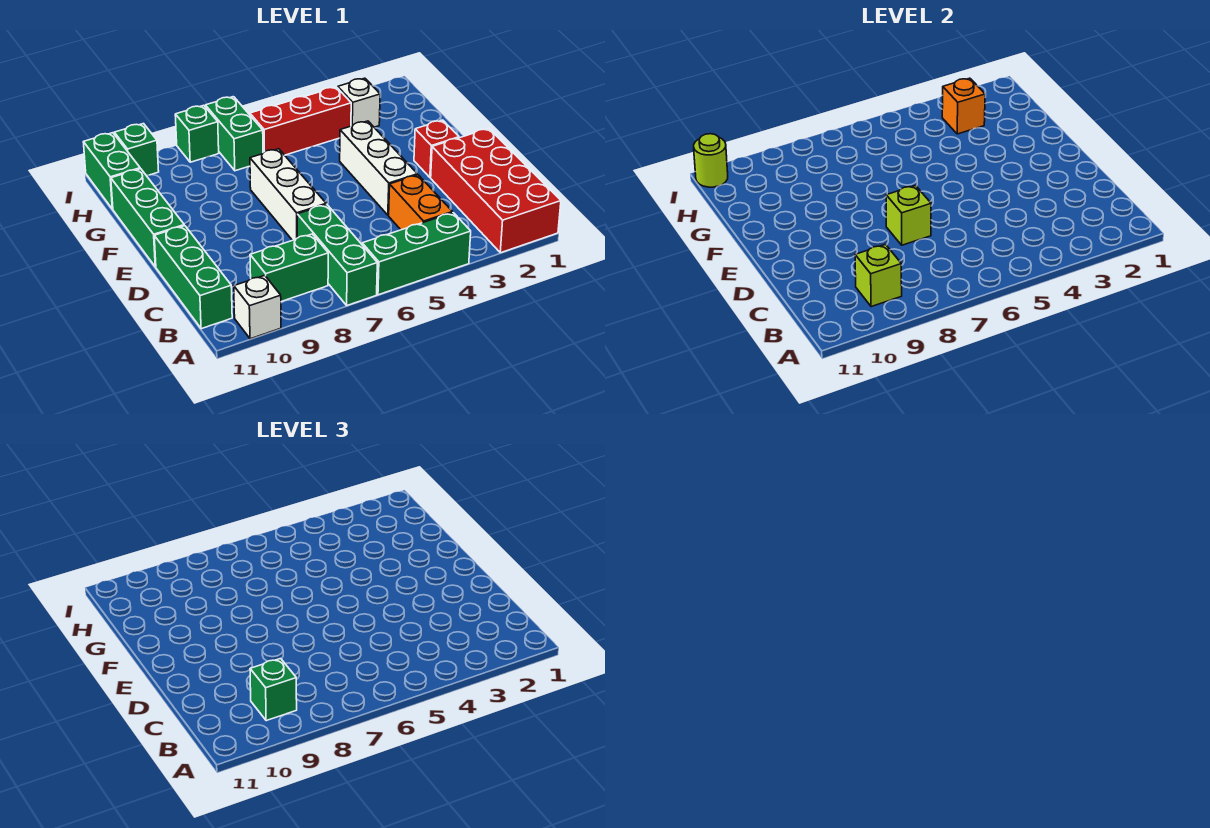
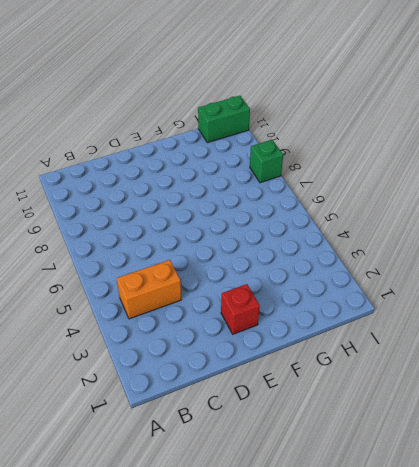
none -> red brick A1:D2 level 1
none -> green brick A4:A6 level 1
none -> green brick A7:C7 level 1

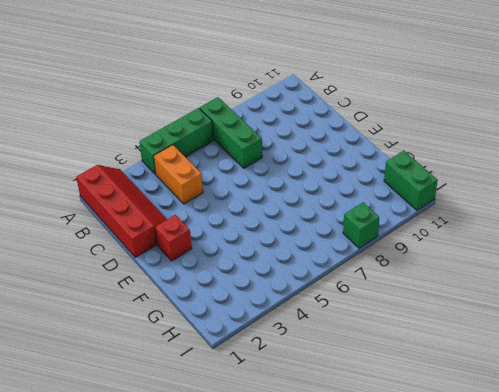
red slope A1:D2 level 1 top 1 -> red brick A1:D2 level 1
none -> white brick A10 level 1
none -> green brick B8:B9 level 1
none -> green brick B11:D11 level 1

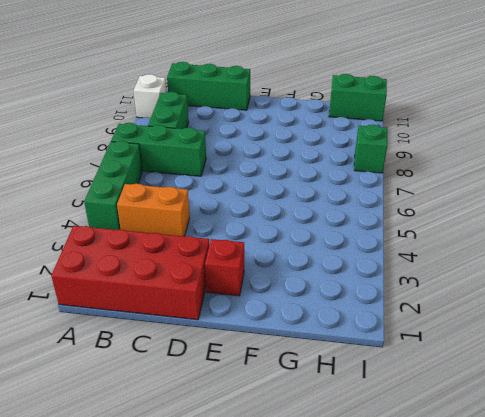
none -> white brick D4:F4 level 1
none -> white brick D7:F7 level 1
none -> green brick E11:G11 level 1

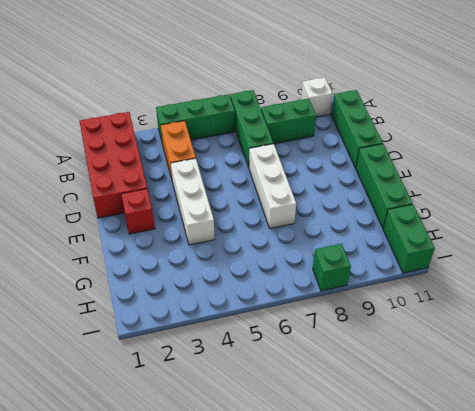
none -> white brick H3 level 1
none -> red brick H4:H6 level 1
none -> green brick H7:I7 level 1

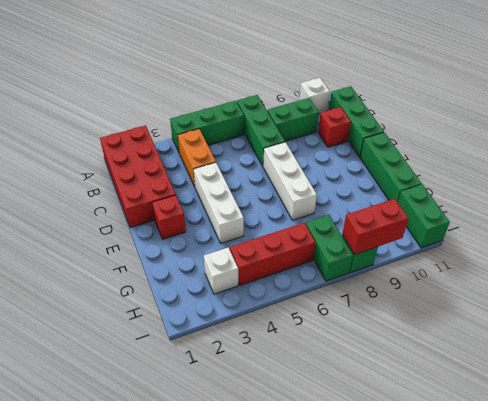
red brick C10 level 1 -> none
red brick I8:I9 level 2 -> none
none -> green brick I10 level 1
none -> lime brick B9 level 2
none -> lime brick D7 level 2

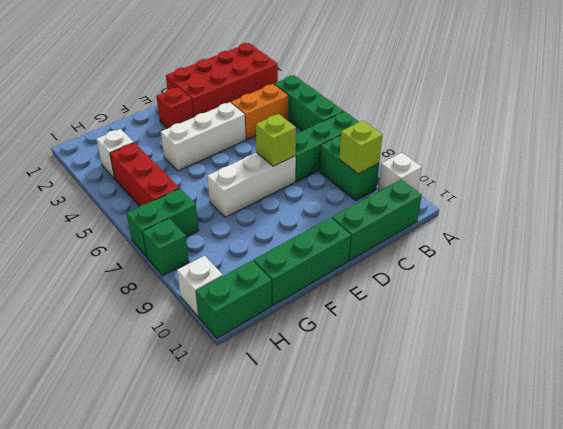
white brick I10 level 1 -> green brick I10 level 1
none -> orange brick H3 level 2
none -> lime round brick I11 level 2
none -> green brick B9 level 3

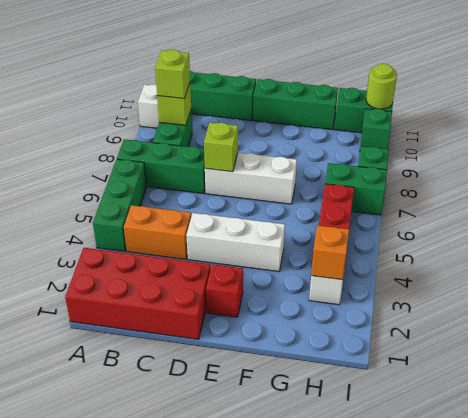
lime brick B9 level 3 -> green brick B9 level 3

